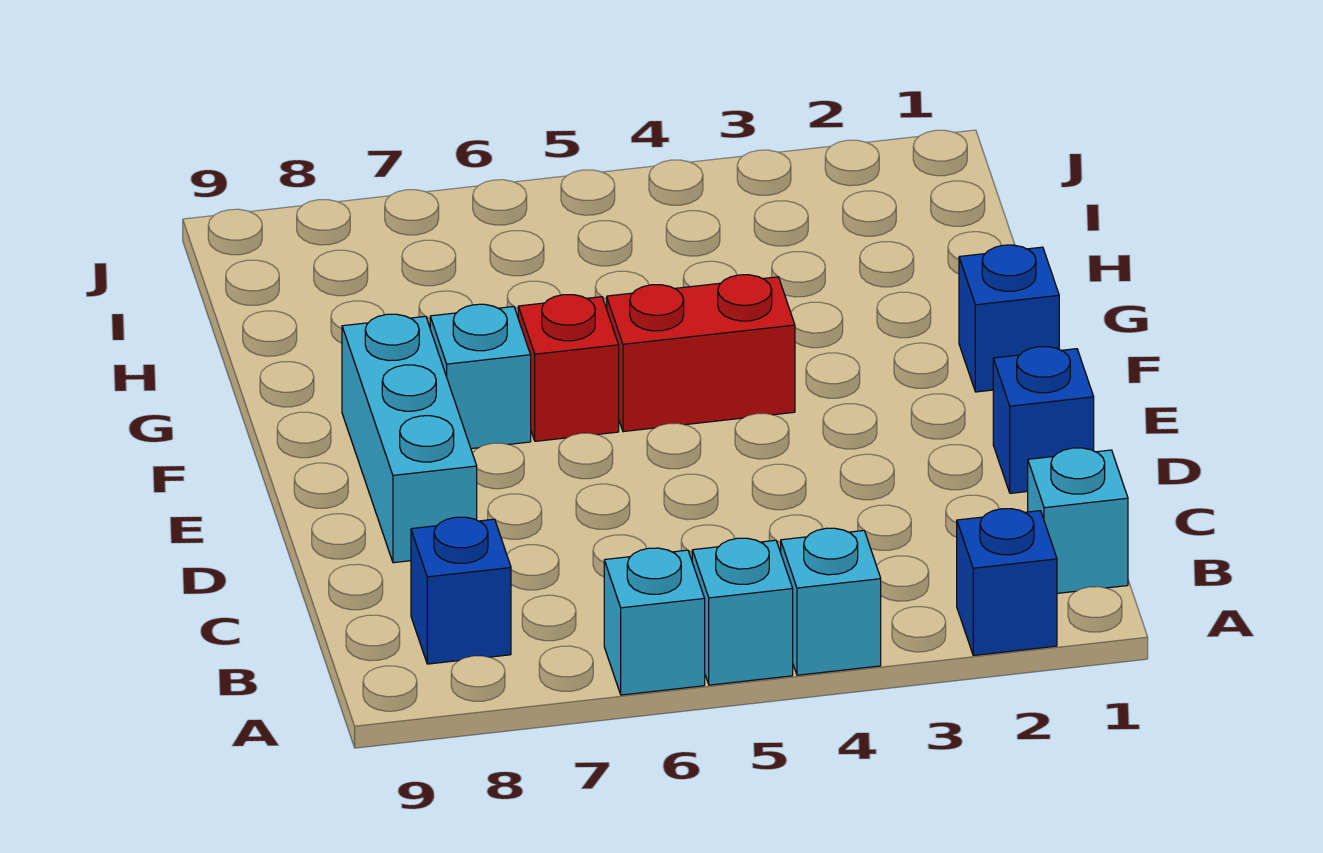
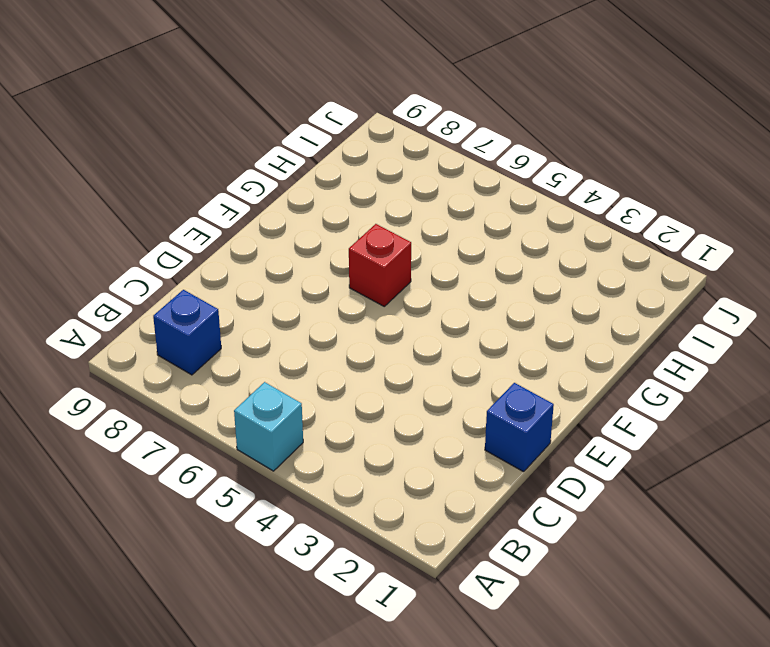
none -> blue brick A2 level 1
none -> cyan brick A4 level 1
none -> cyan brick A6 level 1

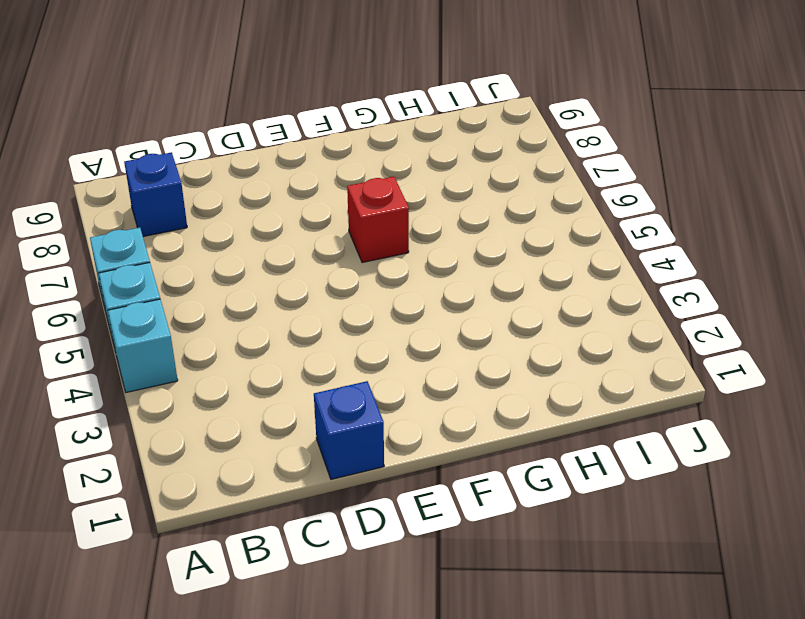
none -> blue brick A2 level 1
none -> cyan brick B1 level 1
none -> cyan brick D8:F8 level 1

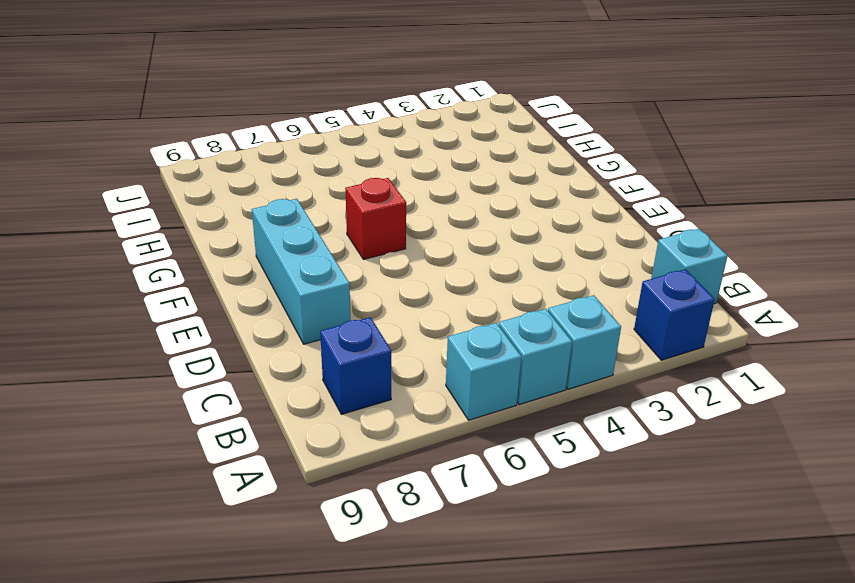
none -> blue brick D1 level 1
none -> blue brick F1 level 1
none -> red brick F4:F5 level 1

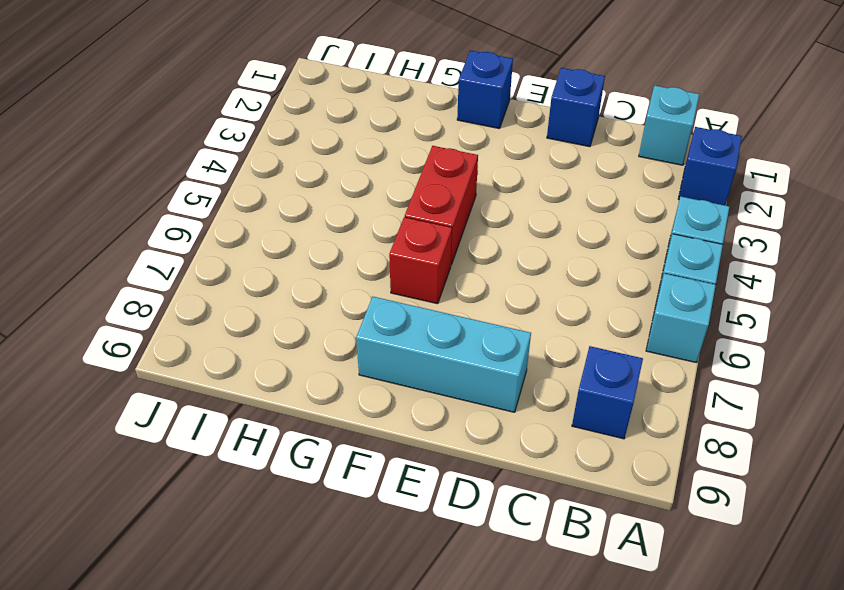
none -> cyan brick F7 level 1

